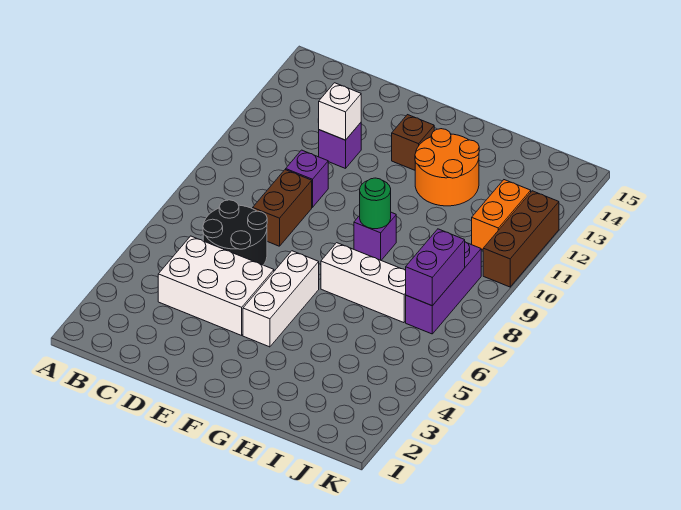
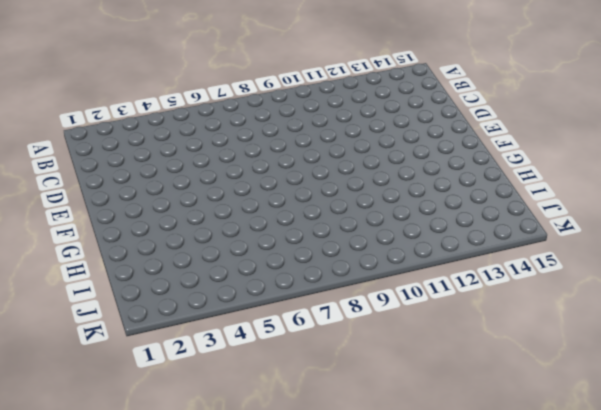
none -> white brick C4:E5 level 1
none -> black round brick C6:D7 level 1
none -> brown brick D8:D9 level 1

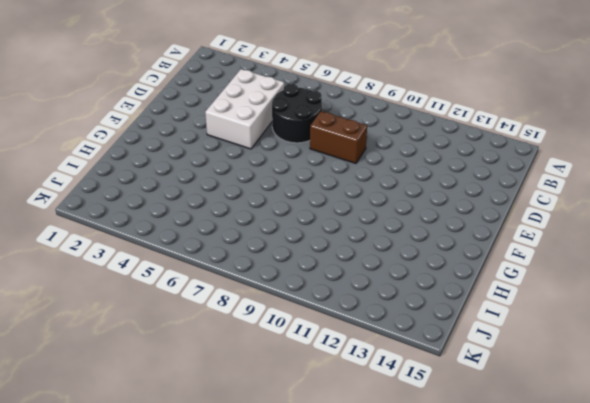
none -> purple brick D10 level 1
none -> purple brick D12 level 1
none -> white brick F4:F6 level 1

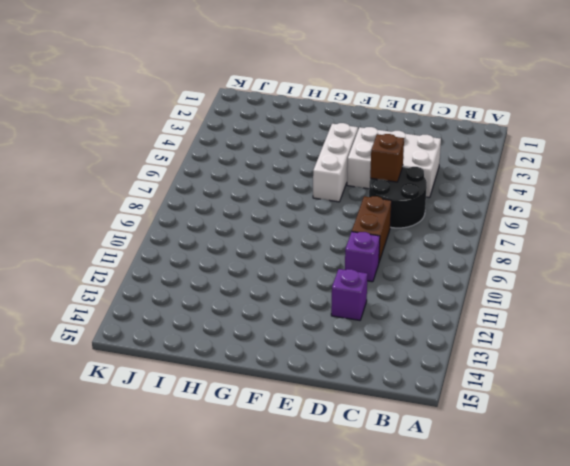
brown brick D6 level 2 -> brown brick F13 level 1
none -> white brick G7:I7 level 1
none -> purple brick G9 level 1
none -> orange round brick G12:H13 level 1

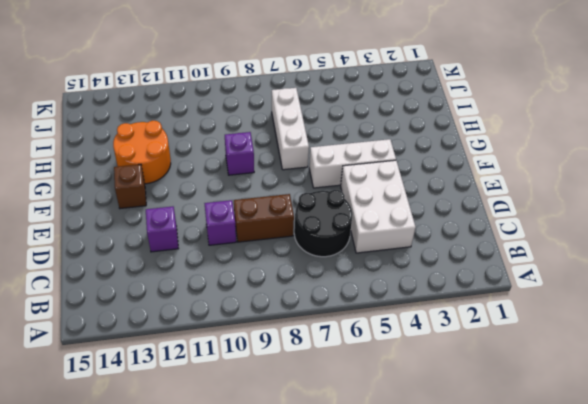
none -> purple brick J7:J9 level 1
none -> orange brick J11:J12 level 1
none -> brown brick K10:K12 level 1

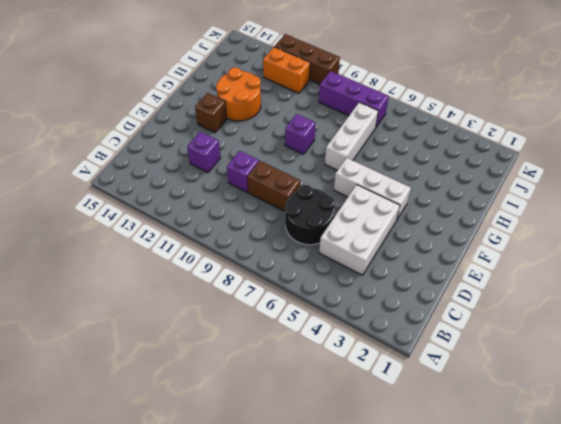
none -> white brick D12 level 2
none -> green round brick G9 level 2
none -> purple brick J7:J8 level 2

